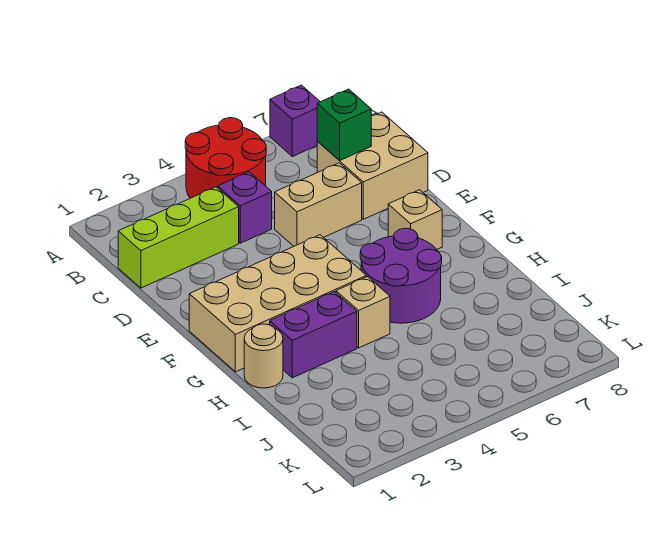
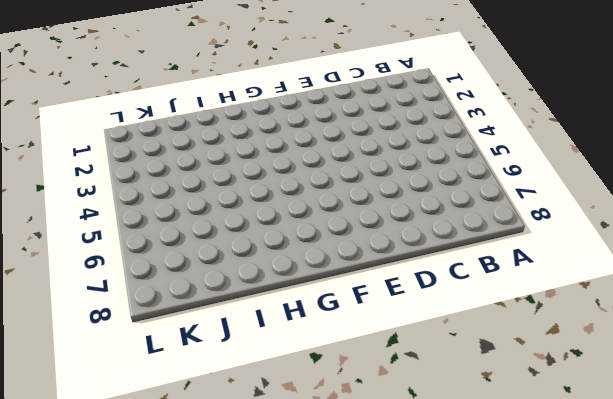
none -> red round brick A4:B5 level 1
none -> purple brick A7 level 1
none -> lime brick C1:C3 level 1

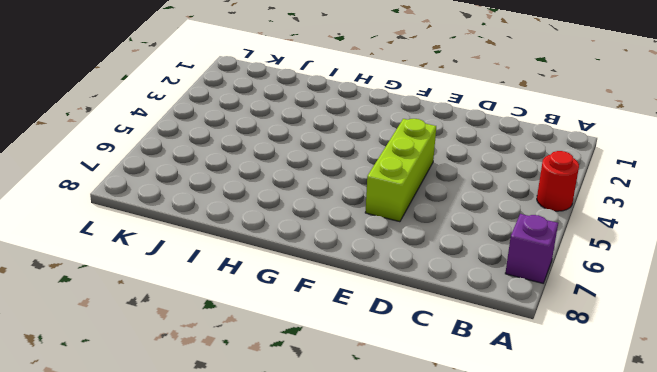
red round brick A4 level 1 -> red round brick A4:B5 level 1
lime brick E4:E6 level 1 -> lime brick C1:C3 level 1
none -> purple brick C4 level 1
none -> tan brick C7:D8 level 1
none -> tan brick D5:D6 level 1

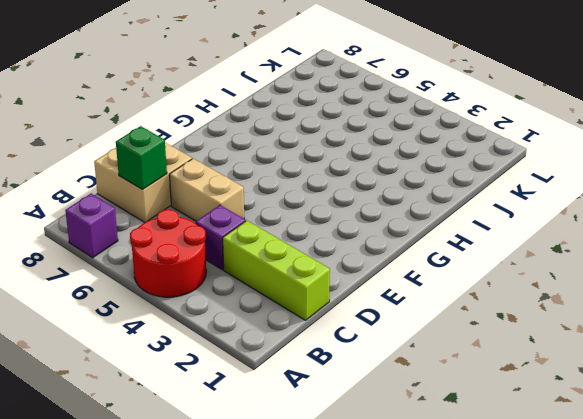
none -> tan brick F1:G4 level 1
none -> tan brick F7 level 1
none -> purple round brick G5:H6 level 1

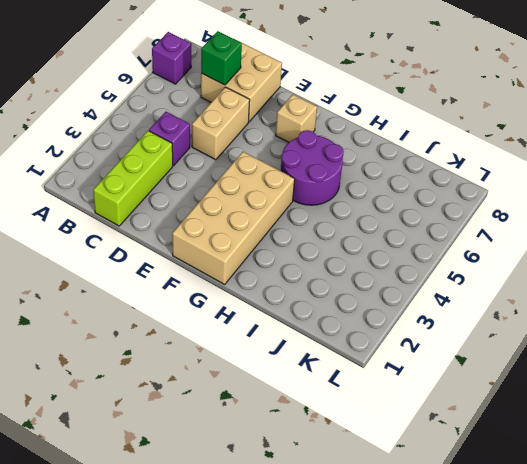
none -> red round brick A4:B5 level 1
none -> tan round brick H1 level 1
none -> purple brick H2:H3 level 1

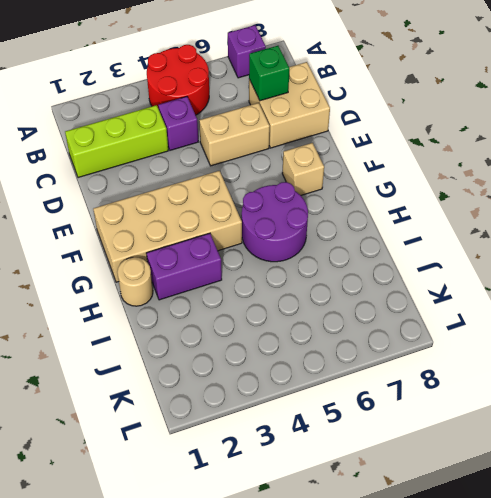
none -> tan brick H4 level 1

